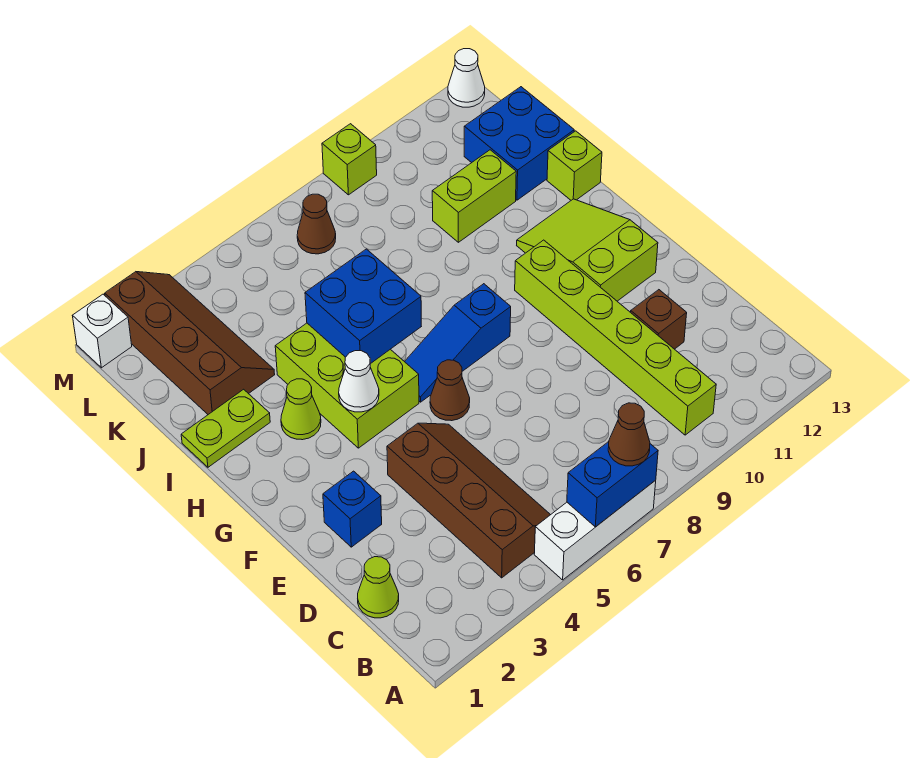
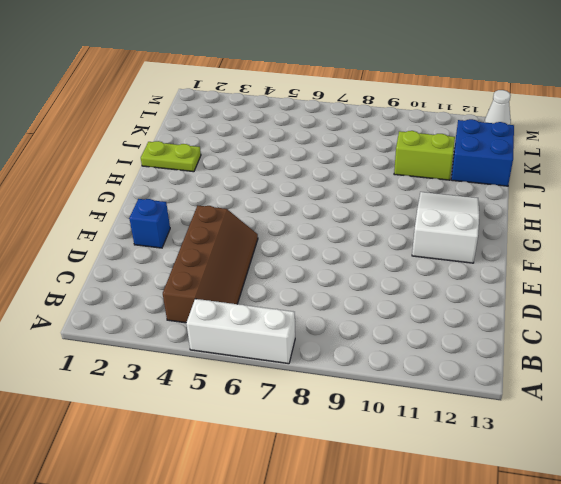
white slope F11:H12 level 1 top F -> lime slope F11:H12 level 1 top F
none -> lime brick B10:G10 level 1
none -> lime cone C1 level 1
none -> brown brick D11 level 1

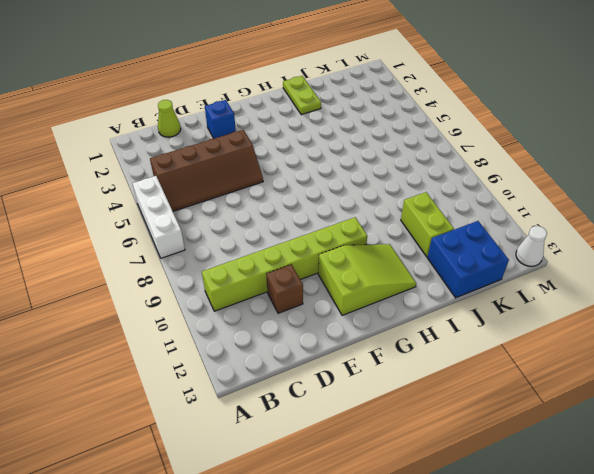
none -> brown cone F6 level 1
none -> lime brick G4:I5 level 1
none -> blue slope G6:G8 level 1 top 8

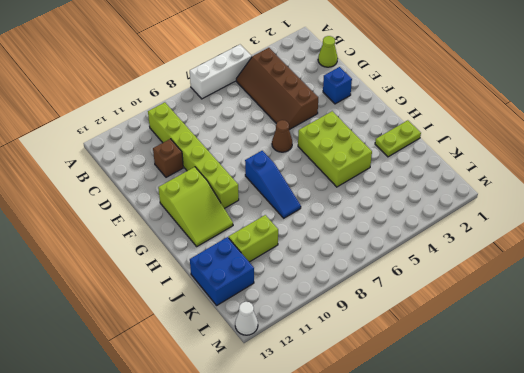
blue slope G8:I8 level 1 top G -> blue slope G6:G8 level 1 top 8
none -> lime cone H3 level 1
none -> lime brick I13 level 1
none -> brown slope J2:M3 level 1 top 2

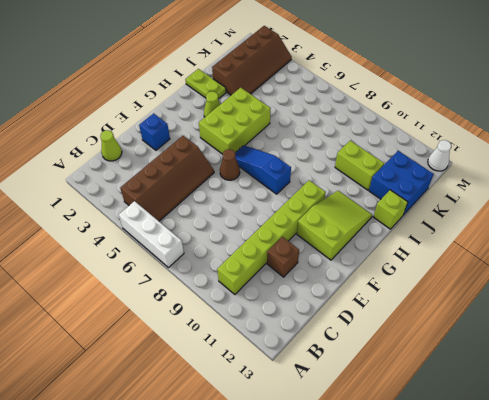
none -> brown cone L7 level 1
none -> white brick M1 level 1
none -> lime brick M9 level 1

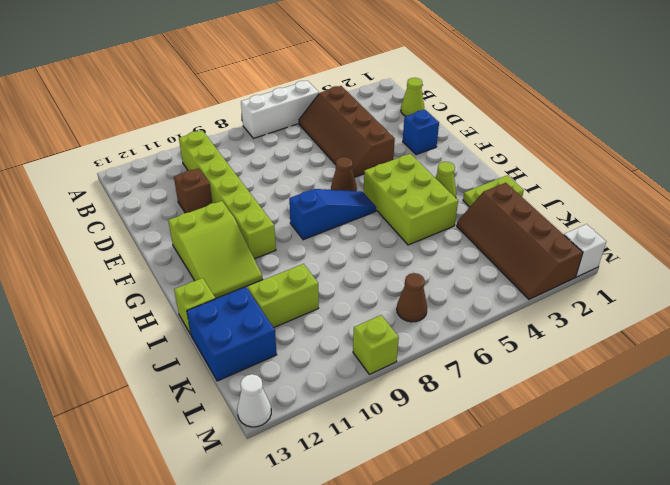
none -> blue brick A6:A7 level 2
none -> white cone G4 level 2
none -> blue brick H5:I6 level 2

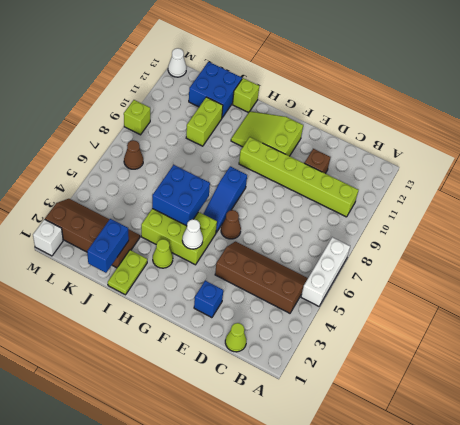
blue brick J1:J2 level 2 -> blue brick A6:A7 level 2
none -> brown cone A7 level 3

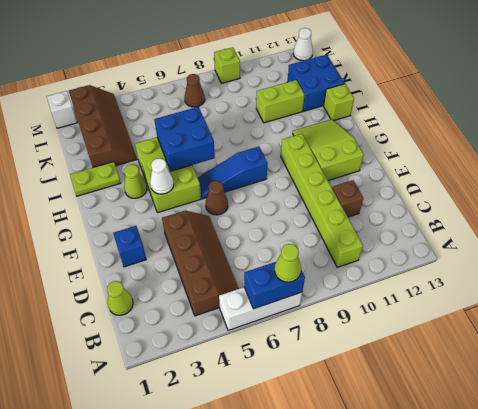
lime cone A7 level 3 -> brown cone A7 level 3

